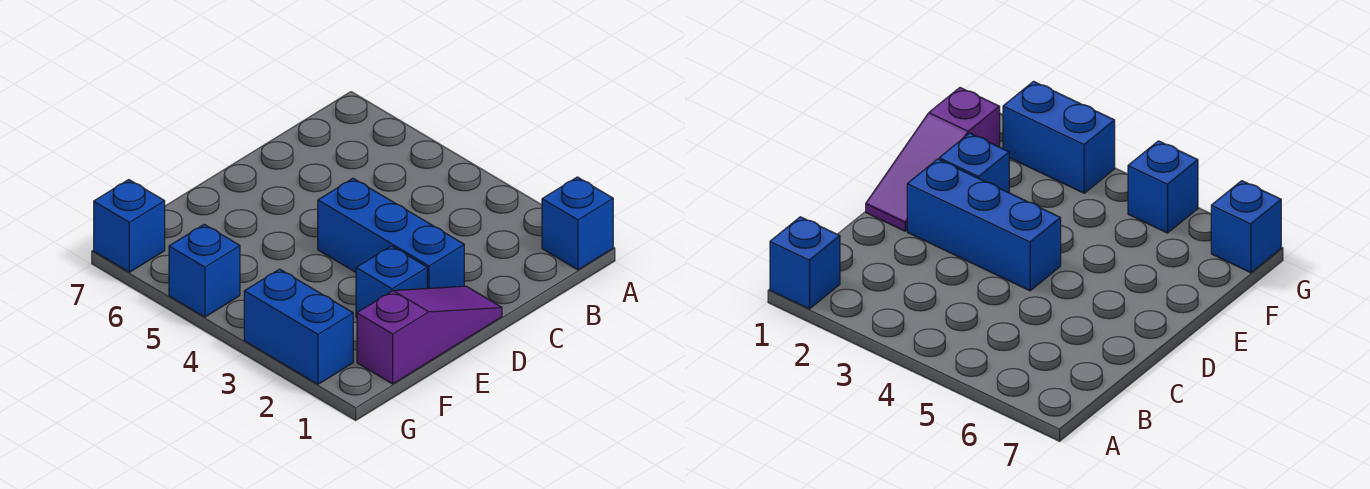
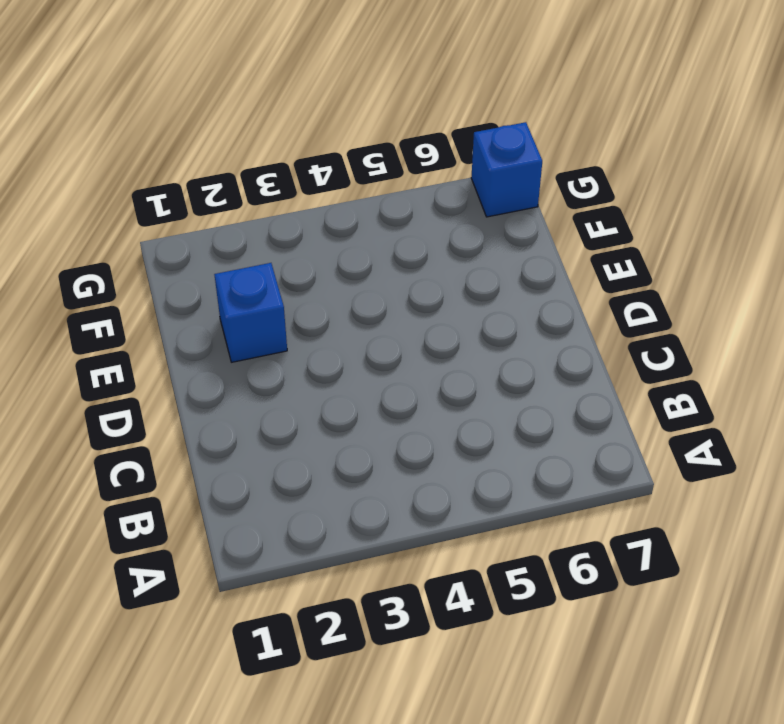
none -> blue brick A1 level 1
none -> purple slope D1:F1 level 1 top F

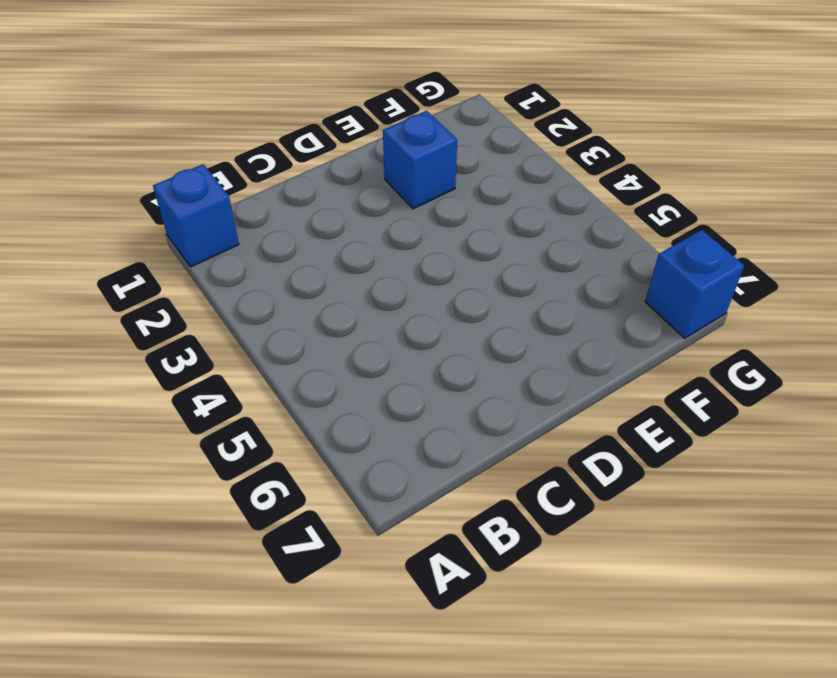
none -> purple slope D1:F1 level 1 top F
none -> blue brick D2:D4 level 1

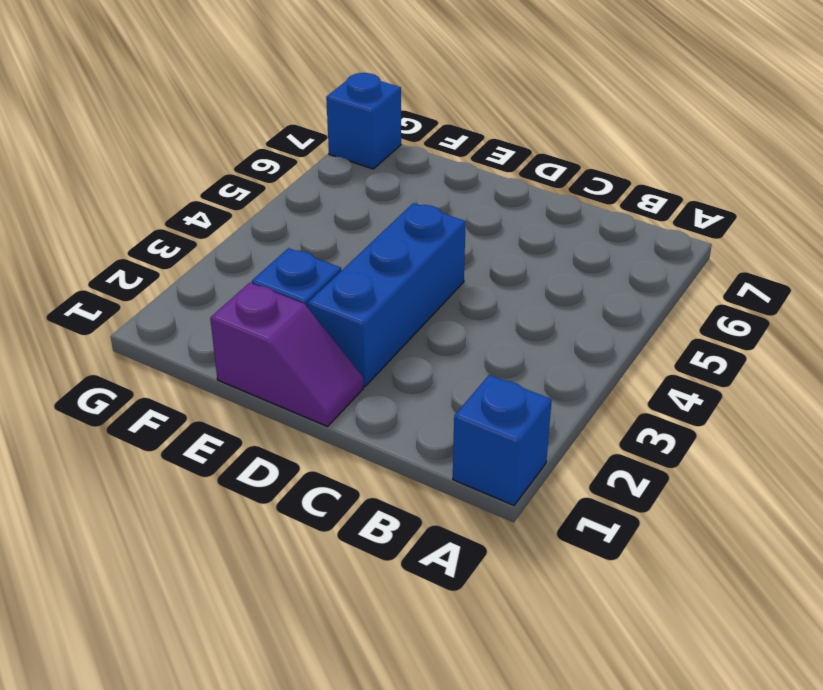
purple slope D1:E1 level 1 top E -> purple slope D1:F1 level 1 top F
none -> blue brick G2:G3 level 1
none -> blue brick G5 level 1

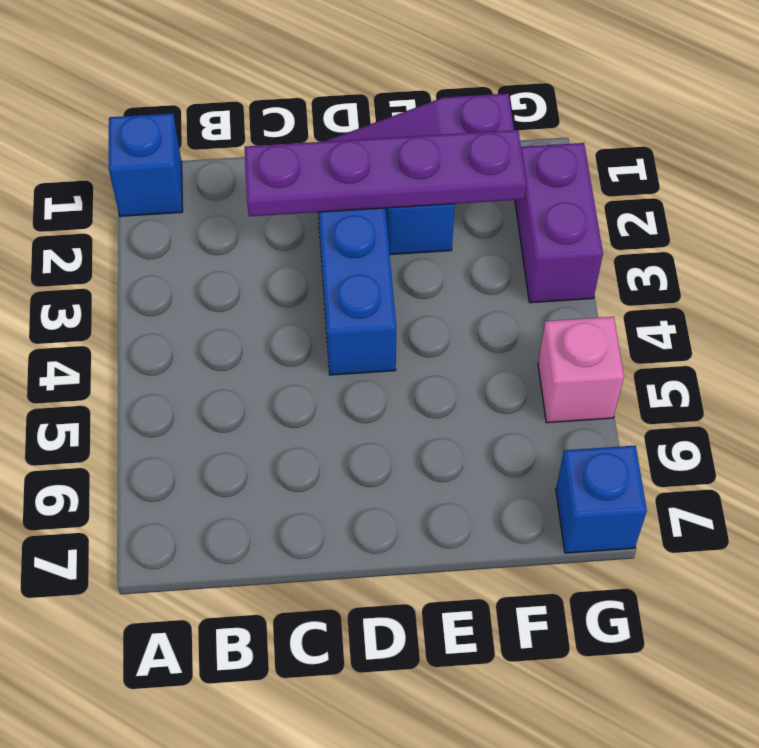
purple plate C2:F2 level 2 -> none
purple brick G2:G3 level 1 -> blue brick G2:G3 level 1
pink brick G5 level 1 -> blue brick G5 level 1

